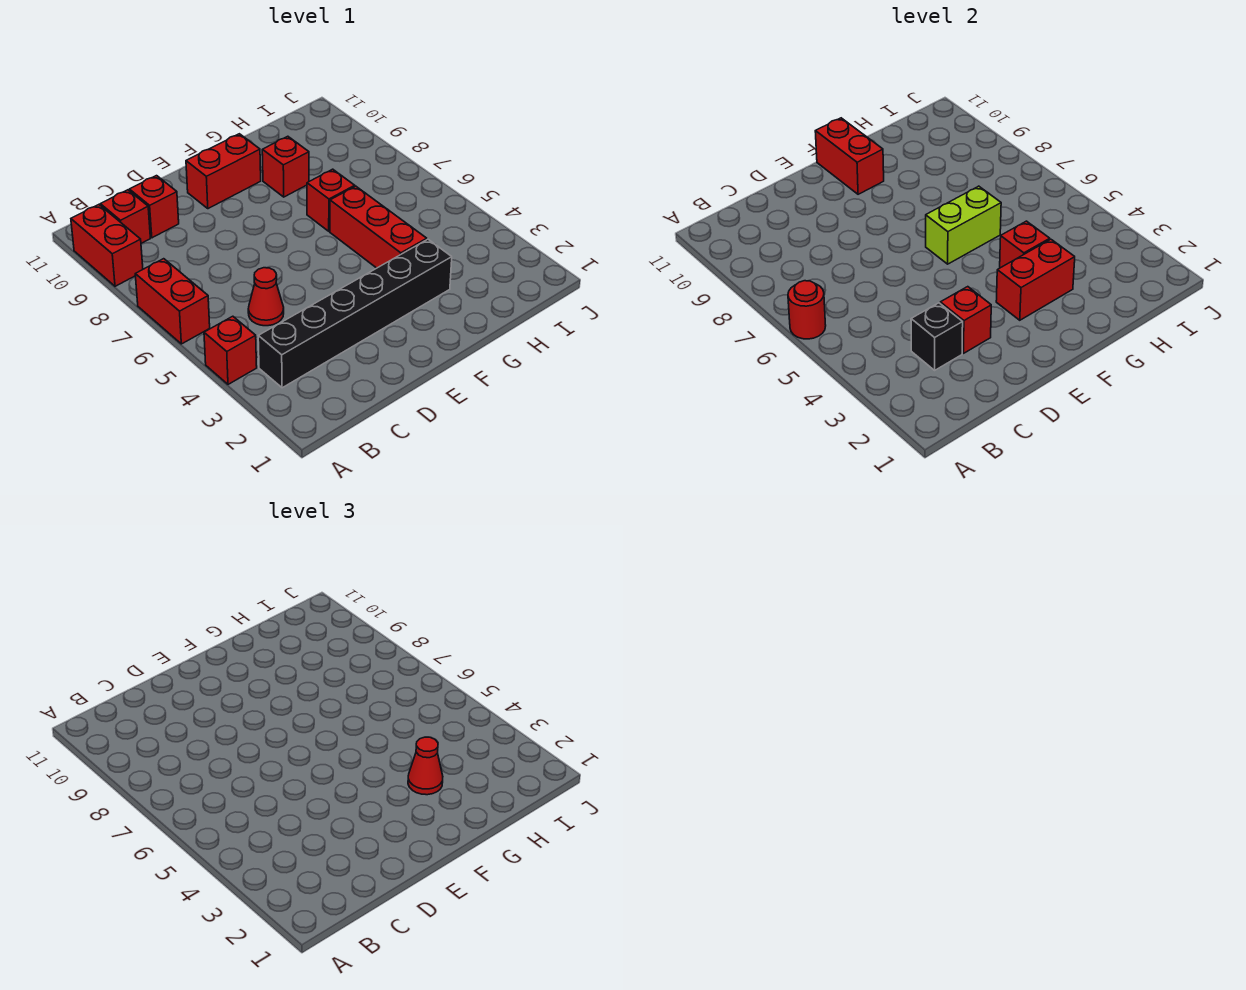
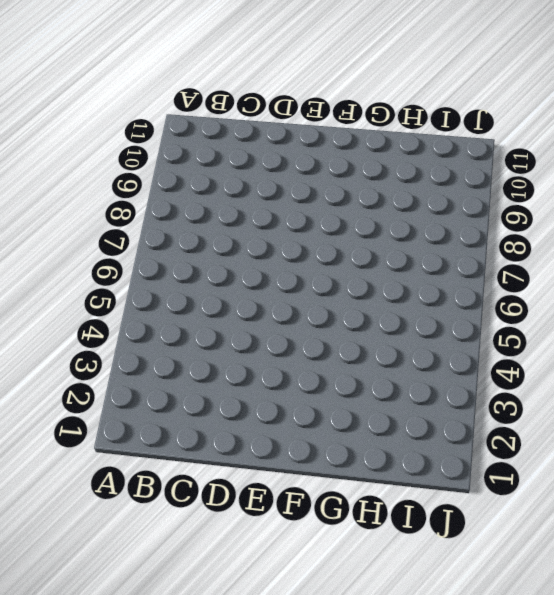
none -> red brick A4 level 1
none -> red brick A6:A7 level 1
none -> red brick A9:A10 level 1

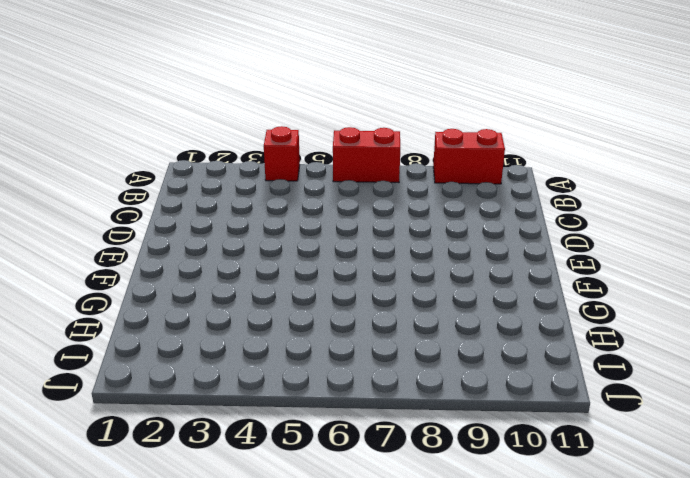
none -> black brick B3:G3 level 1
none -> red brick B10 level 1
none -> red cone C5 level 1

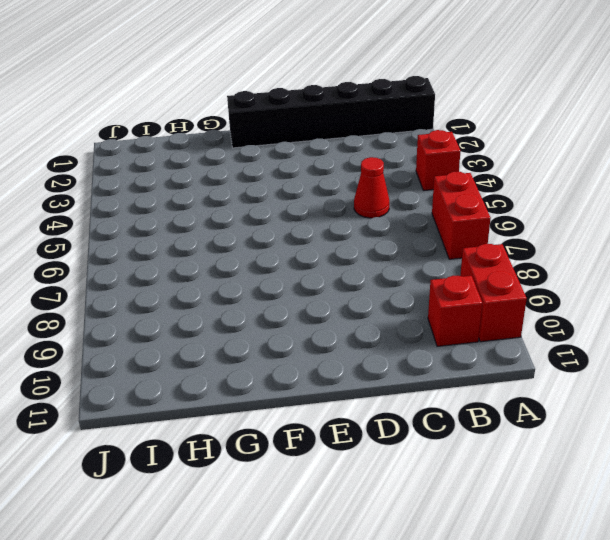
black brick A1:F1 level 1 -> black brick B3:G3 level 1
none -> red brick C10 level 1
none -> red brick E10:F10 level 1
none -> red brick G4:G6 level 1

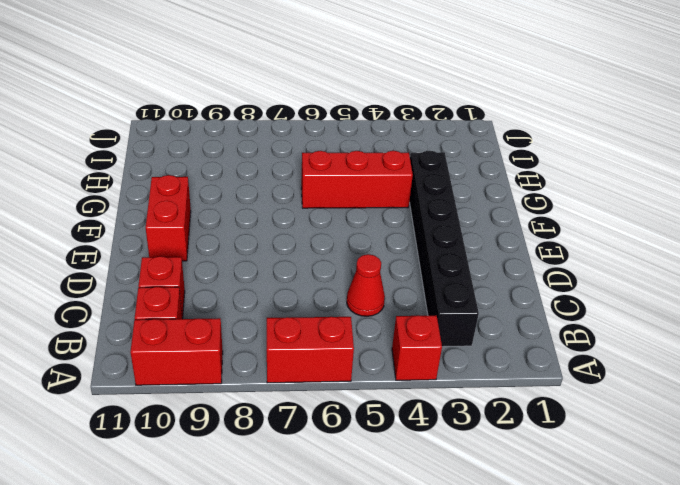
none -> red brick G7 level 1
none -> red brick G9 level 1
none -> red round brick A6 level 2

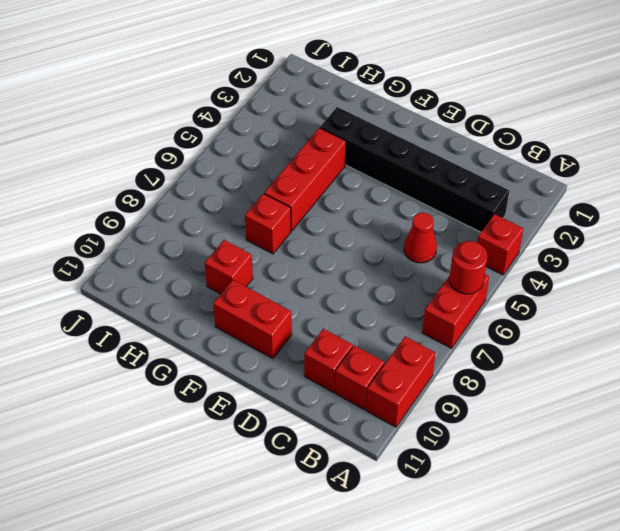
none -> black brick C3 level 2
none -> red brick D3 level 2
none -> red brick F3:G3 level 2

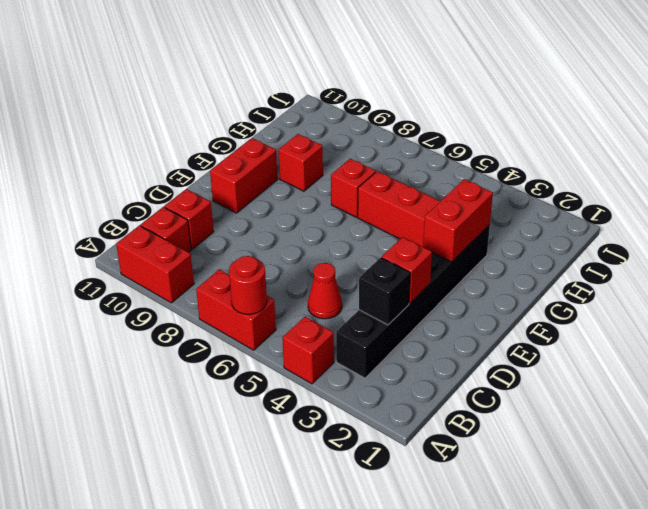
none -> lime brick F6:G6 level 2
none -> red brick F10:F11 level 2
none -> red brick G4 level 2

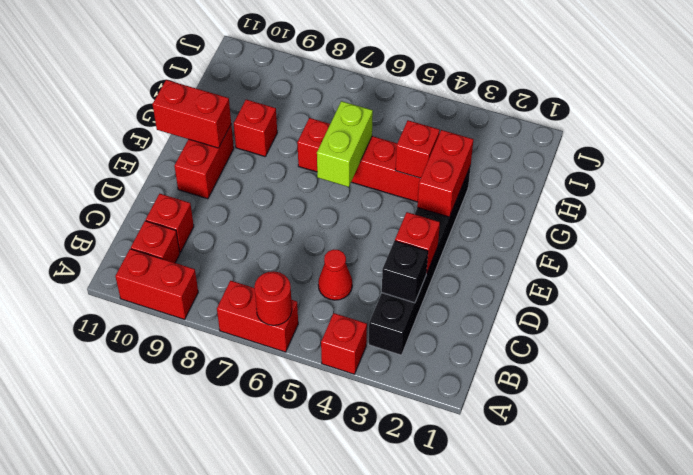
none -> red cone G3 level 3

